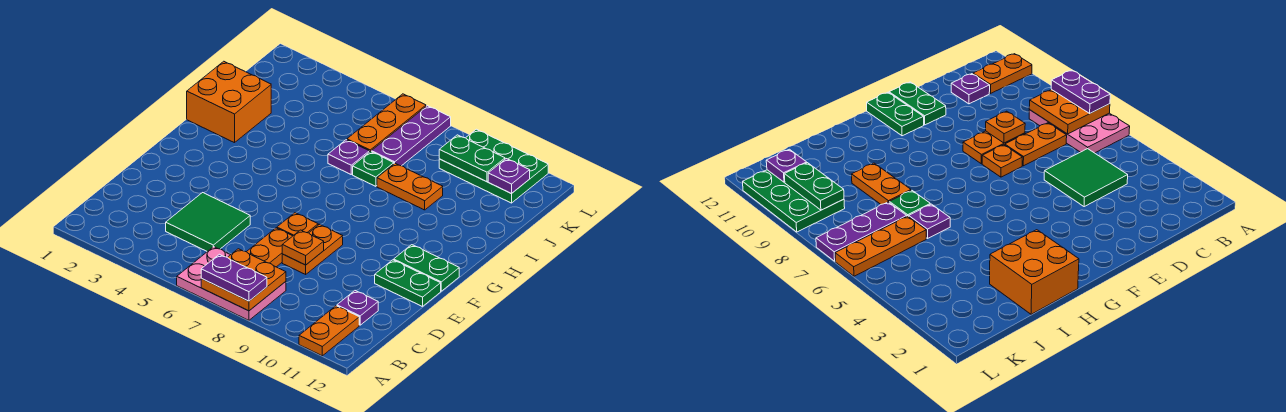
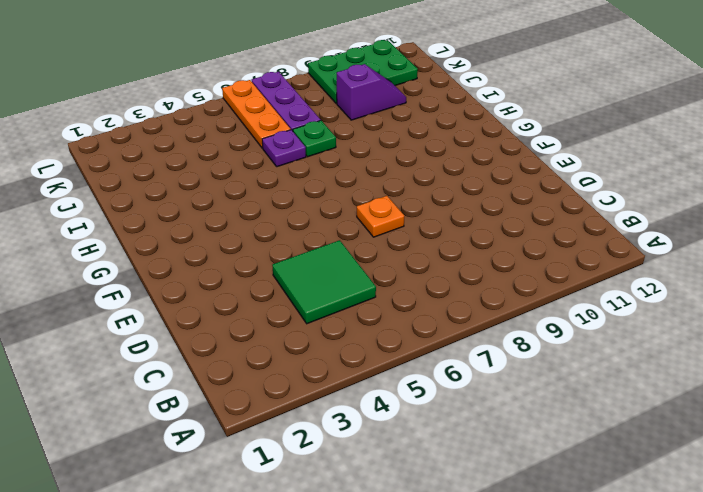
purple slope J9:J10 level 1 top 9 -> none
none -> pink plate A6:B8 level 1
none -> orange plate A11:B11 level 1
none -> orange plate C7:D7 level 1

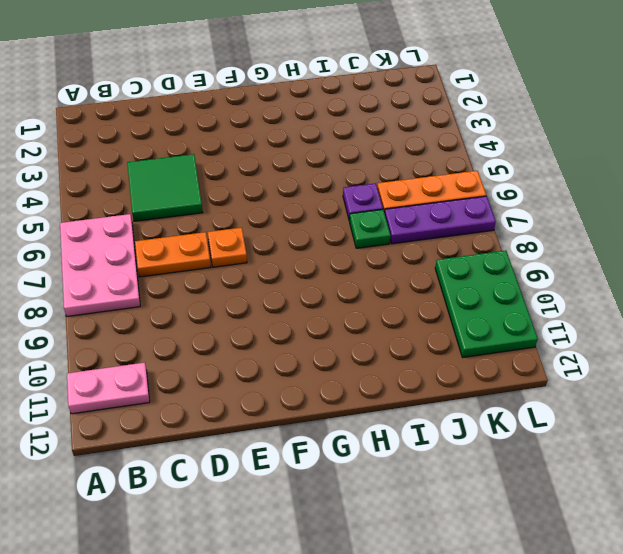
pink plate A11:B11 level 1 -> orange plate A11:B11 level 1
none -> purple plate C11 level 1
none -> orange plate D8:E8 level 1
none -> green plate E11:E12 level 1

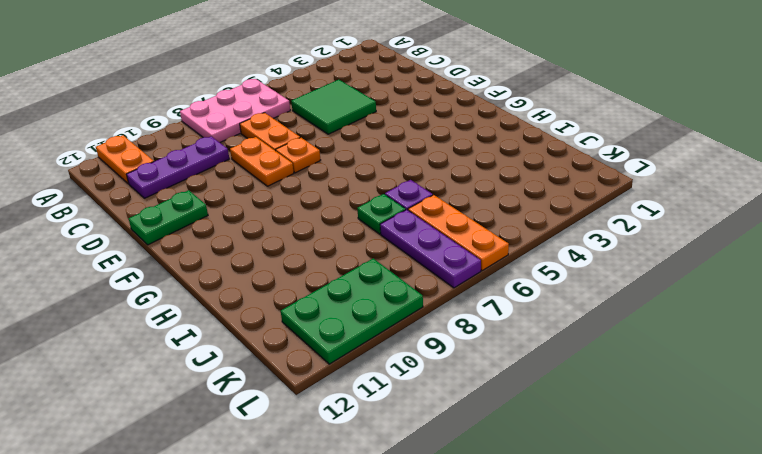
purple plate C9:C11 level 1 -> purple plate C11 level 1
none -> green plate F11:F12 level 1
none -> orange brick H1:I2 level 1
none -> orange plate I8:I9 level 1

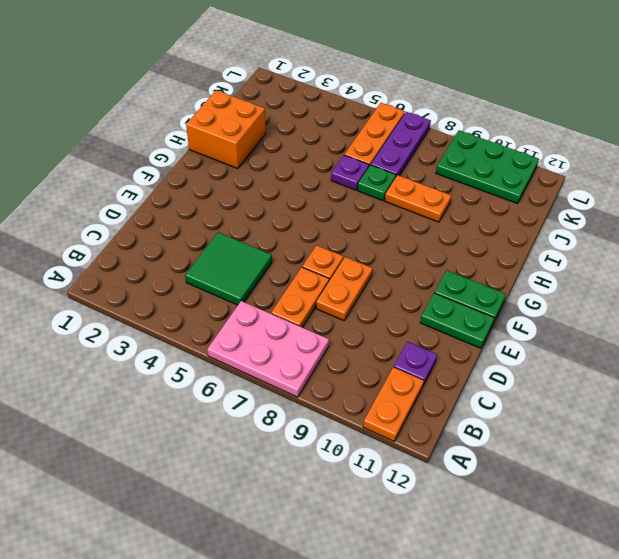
none -> orange plate A7:B8 level 2
none -> orange plate D8 level 2
none -> green plate K9:K10 level 2

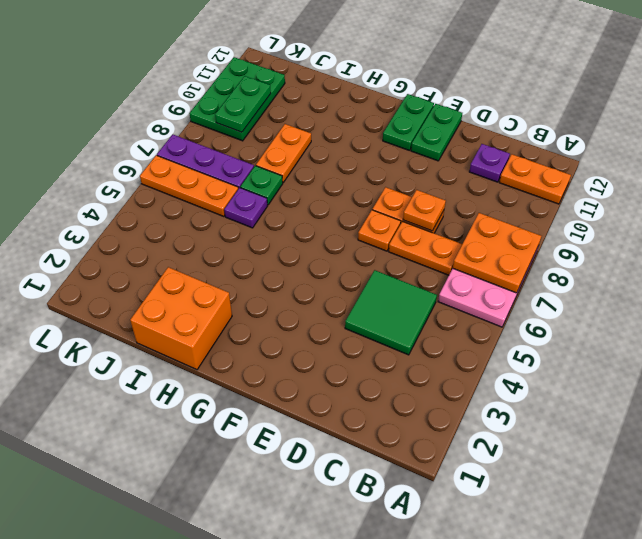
none -> purple plate K11 level 2
none -> purple plate A7:A8 level 3

